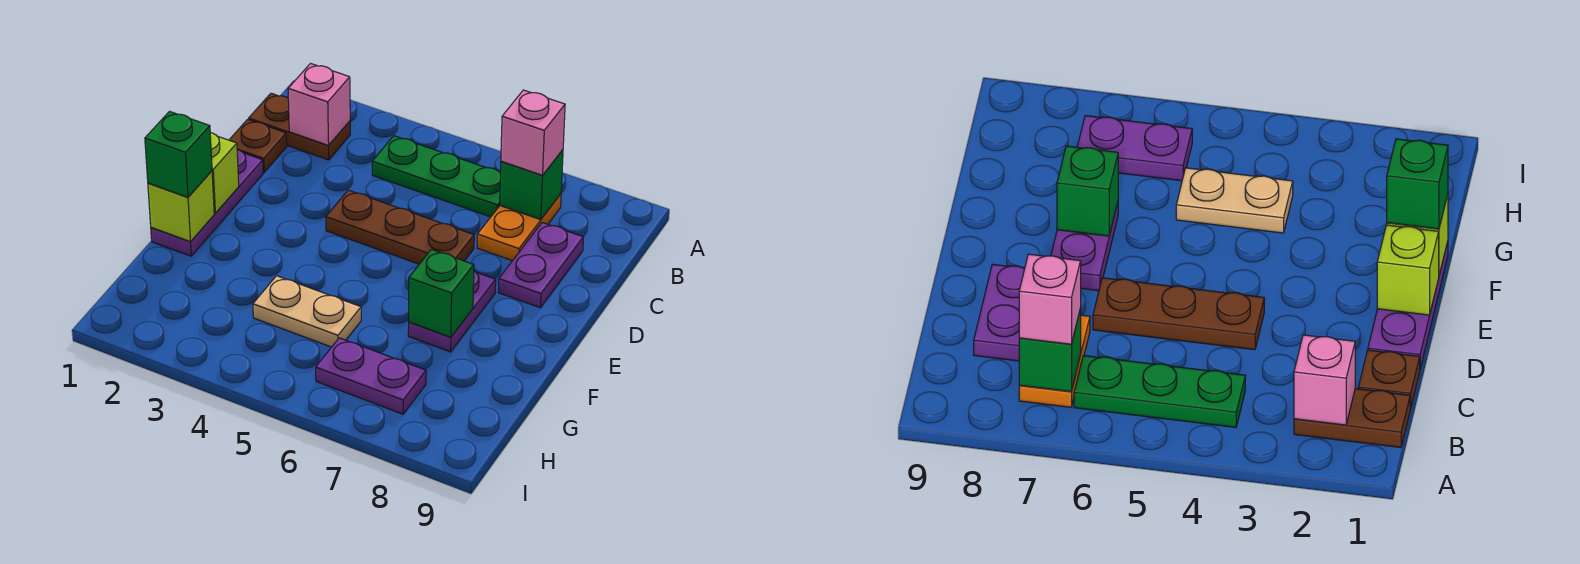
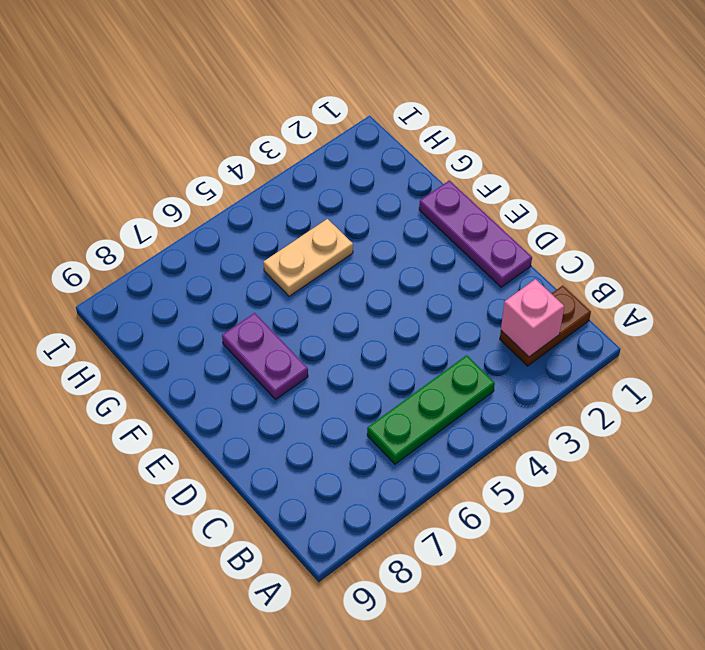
none -> orange plate B7:C7 level 1
none -> brown plate C1 level 1
none -> purple plate C8:D8 level 1

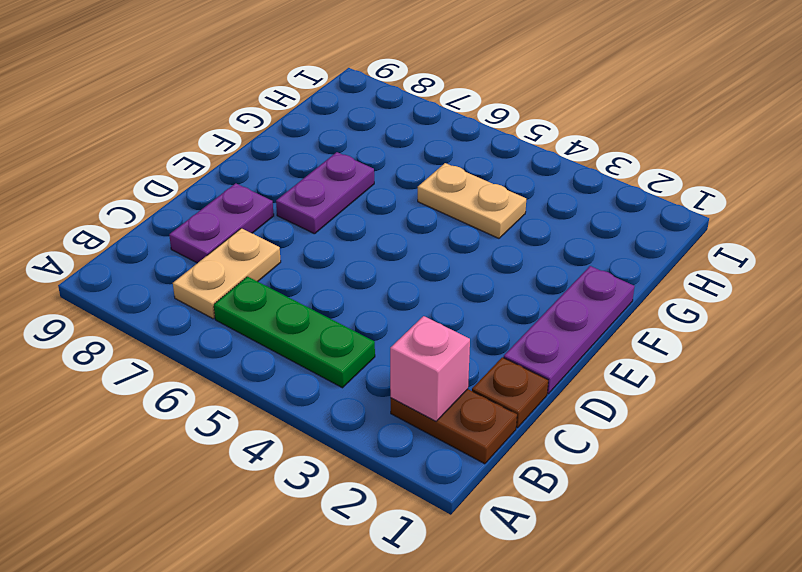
tan plate B7:C7 level 1 -> orange plate B7:C7 level 1
none -> brown plate D4:D6 level 1
none -> purple plate H6:H7 level 1
none -> green brick B7 level 2

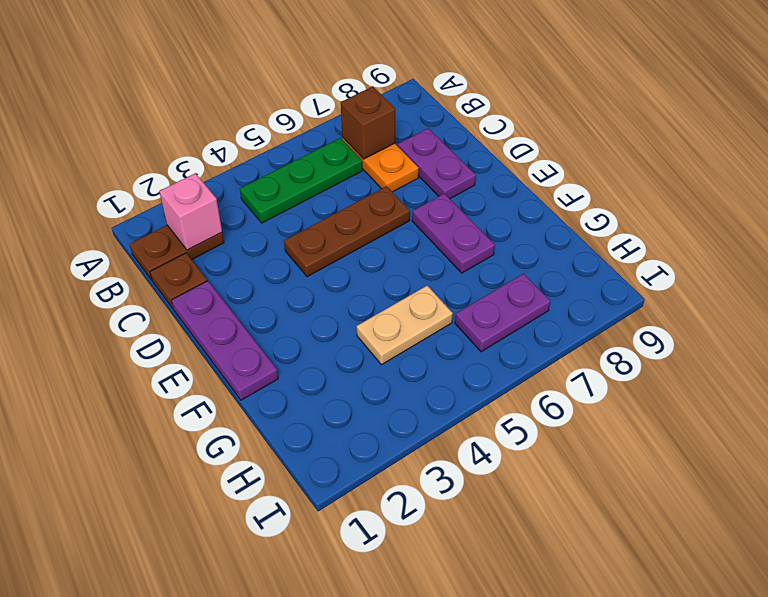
brown brick B7 level 2 -> green brick B7 level 2
none -> lime brick E1 level 2
none -> lime brick F1 level 2
none -> green brick F7 level 2

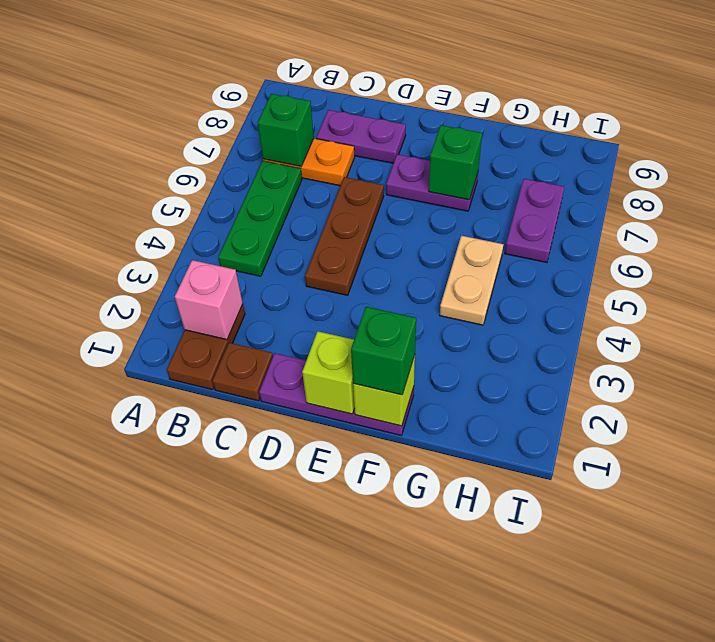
none -> pink brick B7 level 3

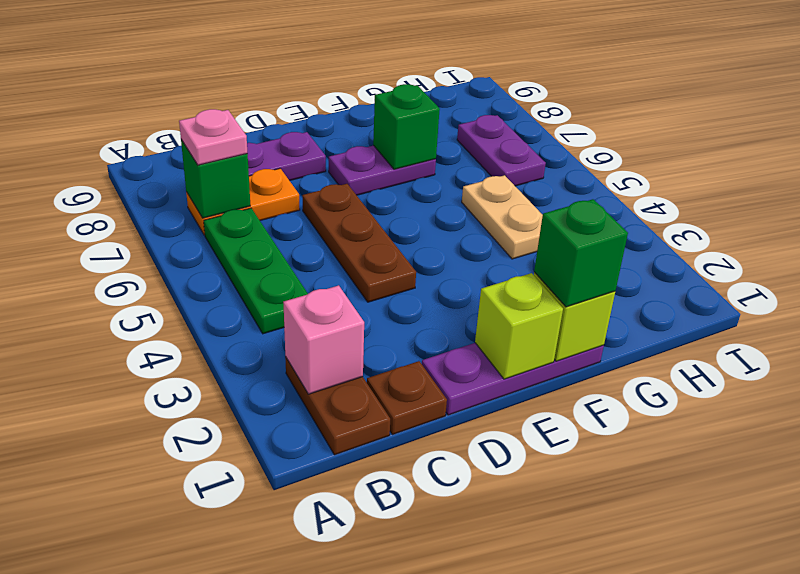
pink plate B7 level 3 -> pink brick B7 level 3

